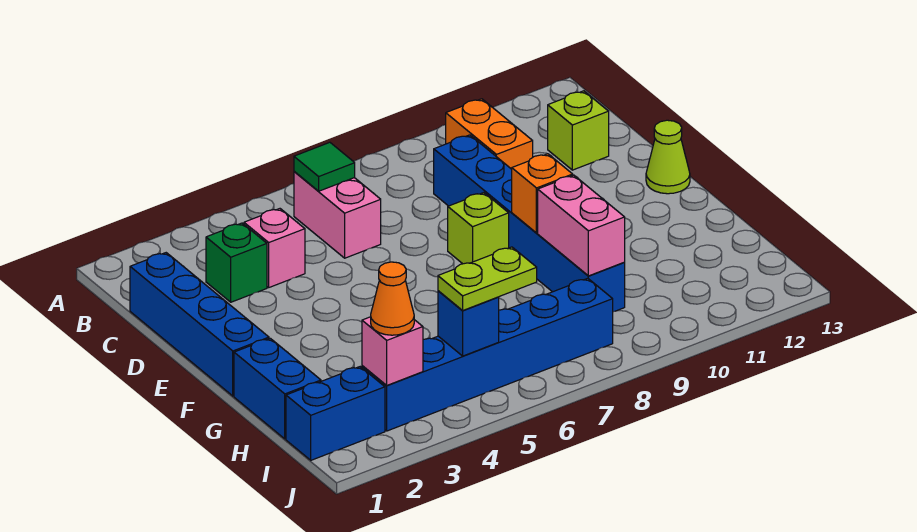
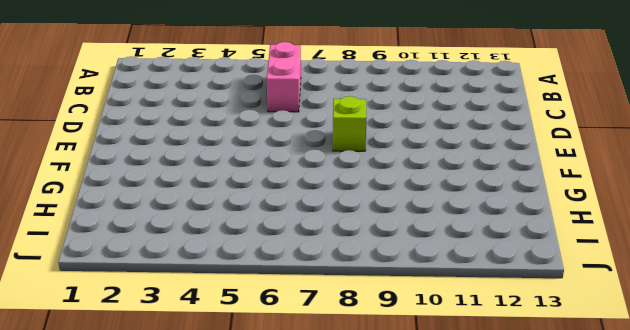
none -> orange brick B10:C10 level 1
none -> blue brick C1:F1 level 1
none -> green brick C3 level 1

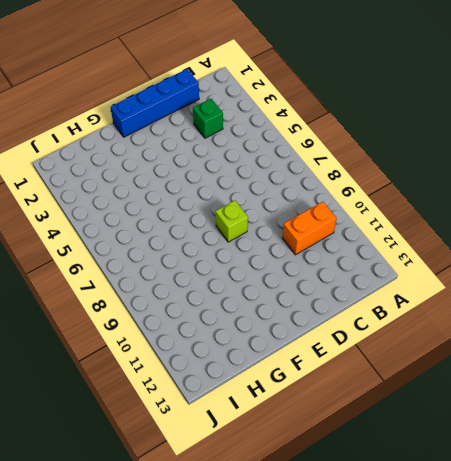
none -> pink brick B6:C6 level 1
none -> pink brick C4 level 1
none -> blue brick C9:H9 level 1

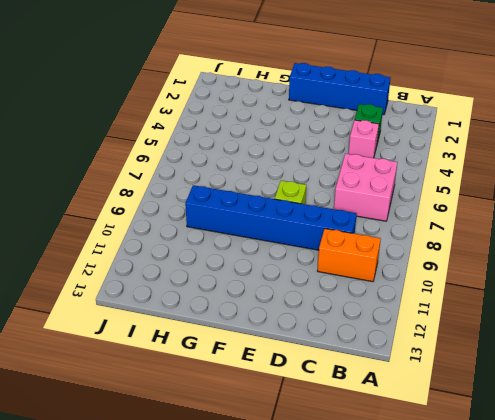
pink brick B6:C7 level 1 -> pink brick B6:C6 level 1
none -> lime brick C12 level 1
none -> lime cone E13 level 1
none -> blue brick G1:H1 level 1

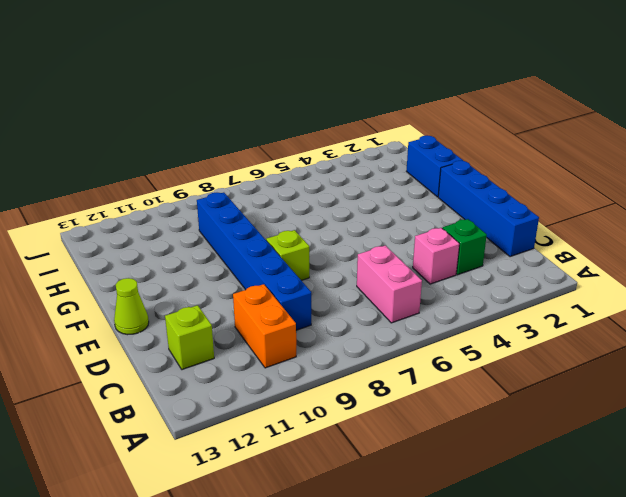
none -> blue brick I1:I2 level 1
none -> blue brick I3:I8 level 1
none -> green tile B6 level 2

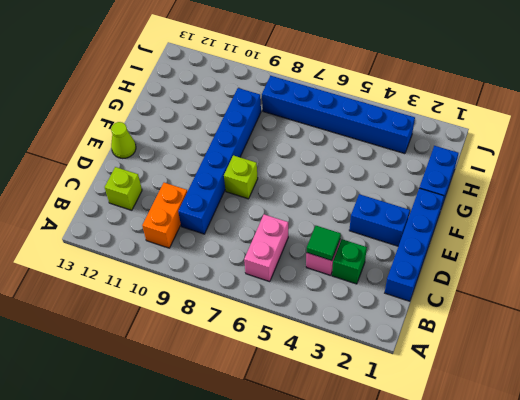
green tile C4 level 2 -> green tile B6 level 2
blue brick E2:E3 level 1 -> blue brick I1:I2 level 1
none -> orange brick F9 level 2
none -> pink brick G9:H9 level 2
none -> pink brick I3 level 2

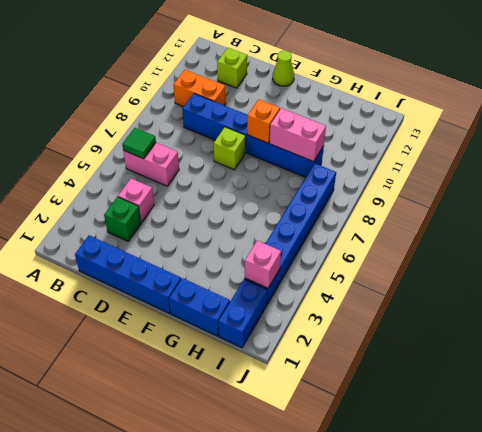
none -> blue brick I5 level 2
none -> orange cone I3 level 3
none -> lime plate I5:I6 level 3

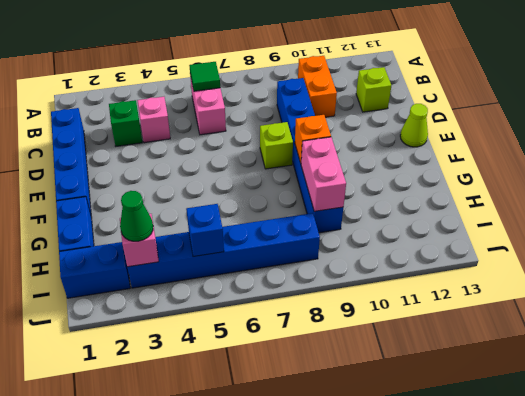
green cone I3 level 3 -> orange cone I3 level 3
none -> lime plate I5:I6 level 3

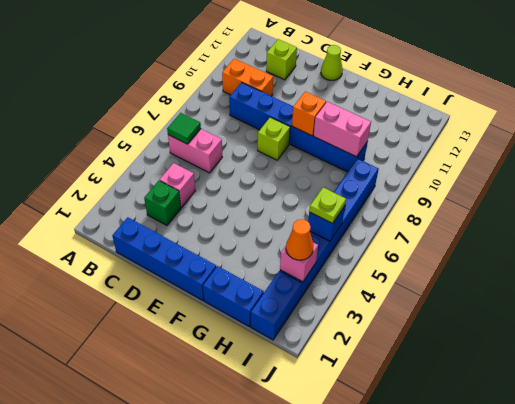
lime plate I5 level 3 -> lime plate I5:I6 level 3

